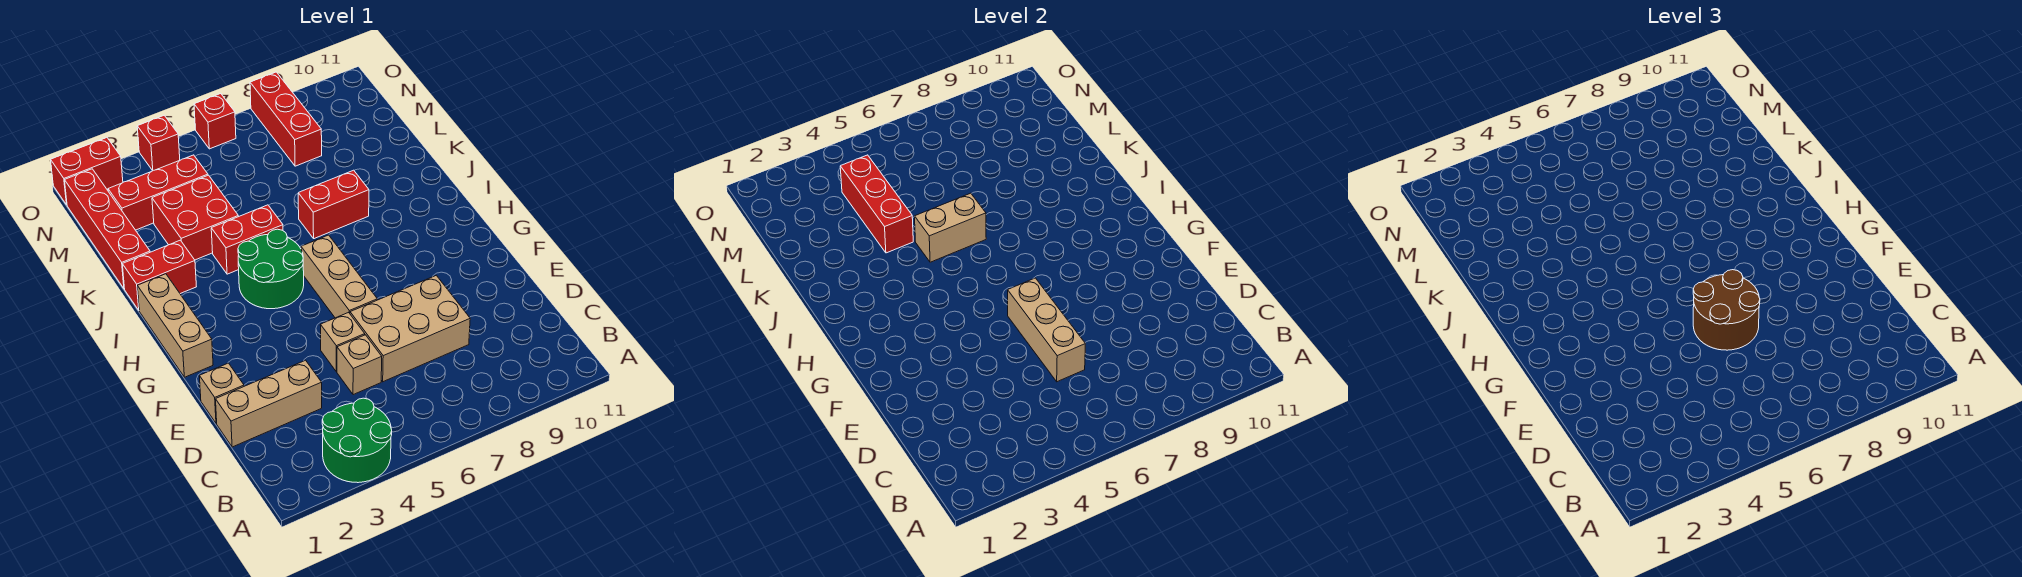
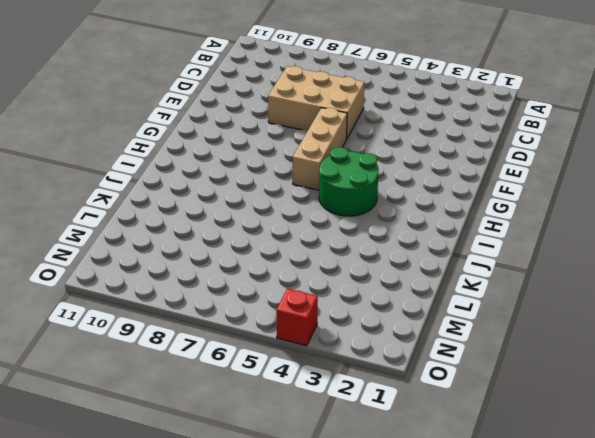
none -> green round brick A3:B4 level 1
none -> tan brick D1:D3 level 1
none -> tan brick D5 level 1

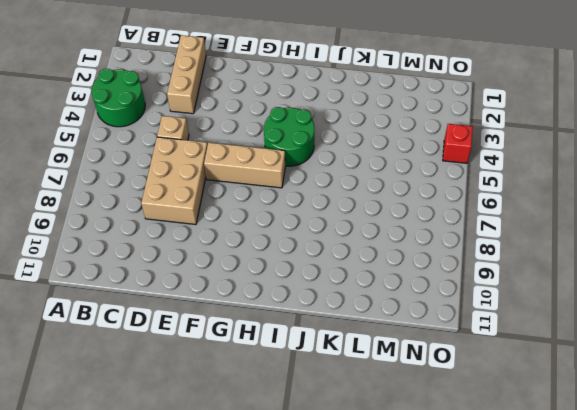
none -> tan brick E1 level 1
none -> tan brick E5 level 1
none -> tan brick G1:I1 level 1

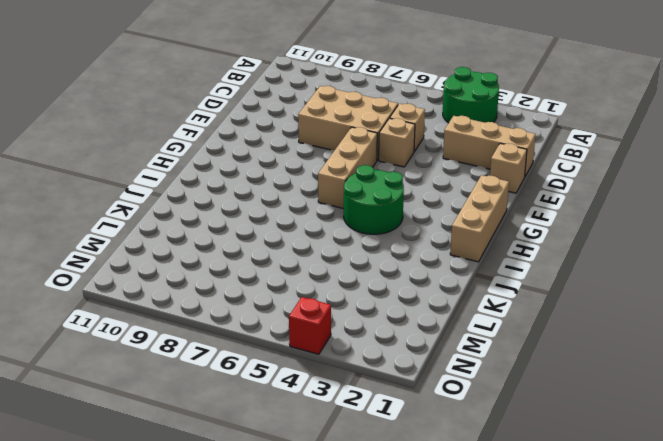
none -> red brick J1:J2 level 1
none -> red brick J4:J5 level 1
none -> red brick J7:J8 level 1

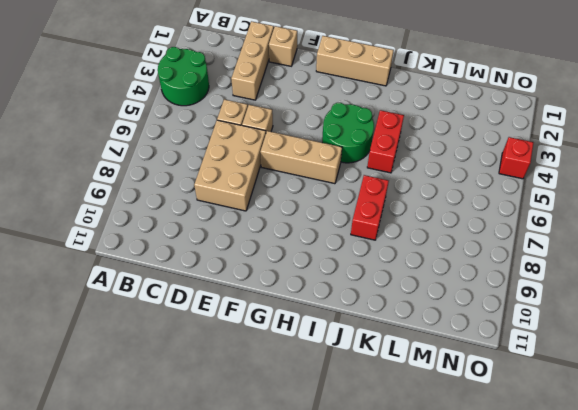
none -> red brick J1:J2 level 1
none -> red brick K1:N1 level 1
none -> red brick K3:L4 level 1

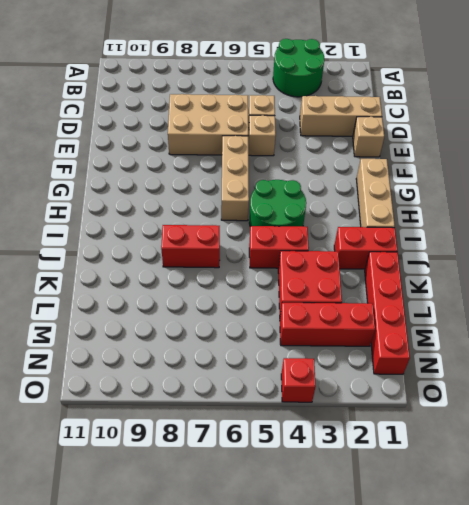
none -> red brick M8:O8 level 1
none -> red brick O1:O2 level 1
none -> red brick O6 level 1

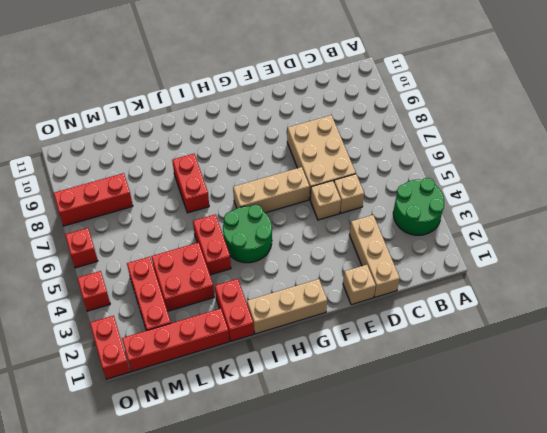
none -> tan brick D6:F6 level 2
none -> tan brick J5:J6 level 2
none -> red brick K4:M4 level 2

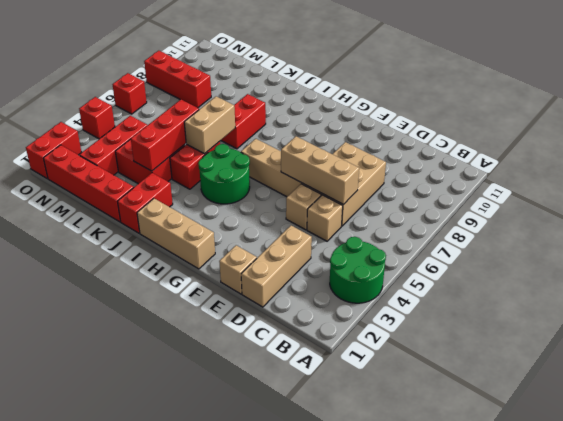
red brick K3:K5 level 2 -> red brick K4:M4 level 2
none -> brown round brick E6:F7 level 3

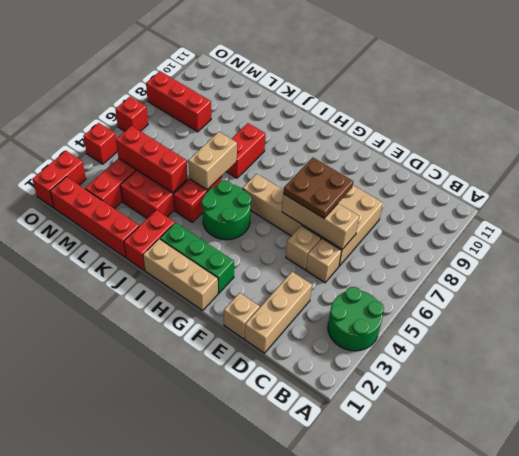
brown plate E6:F7 level 3 -> brown round brick E6:F7 level 3
green brick G2:I2 level 1 -> none

